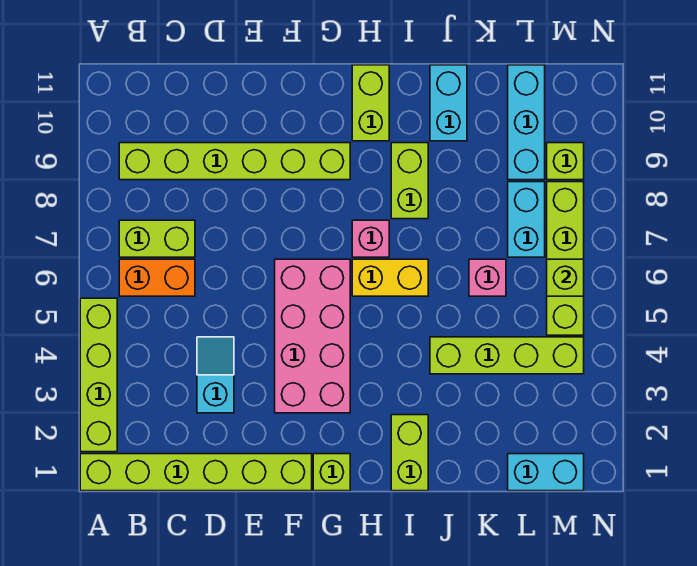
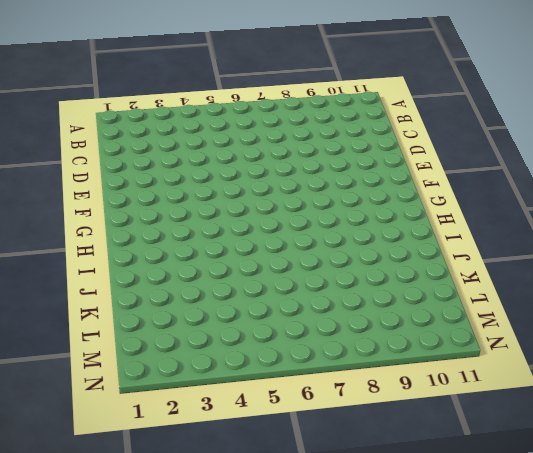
none -> lime brick A1:F1 level 1
none -> lime brick A2:A5 level 1
none -> orange brick B6:C6 level 1

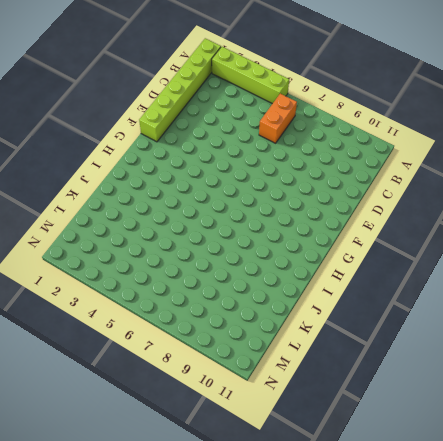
none -> lime brick B7:C7 level 1
none -> lime brick B9:G9 level 1
none -> cyan slope D3:D4 level 1 top 3

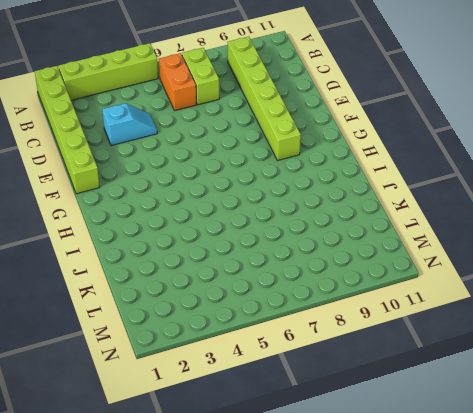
none -> pink brick F3:G6 level 1
none -> lime brick G1 level 1
none -> yellow brick H6:I6 level 1

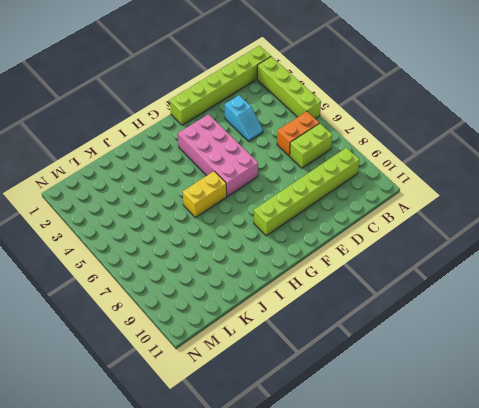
none -> lime brick G1 level 1
none -> pink brick H7 level 1
none -> lime brick H10:H11 level 1

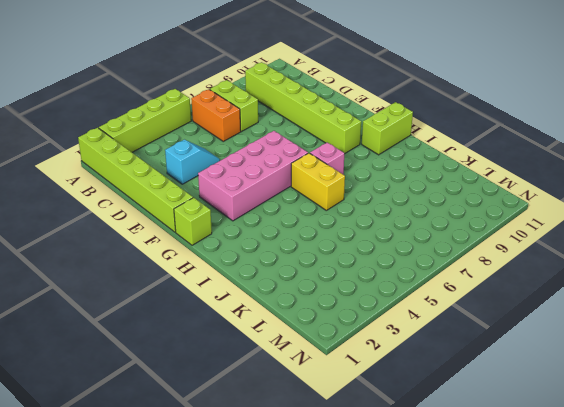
none -> lime brick I1:I2 level 1
none -> lime brick I8:I9 level 1
none -> lime brick J4:M4 level 1

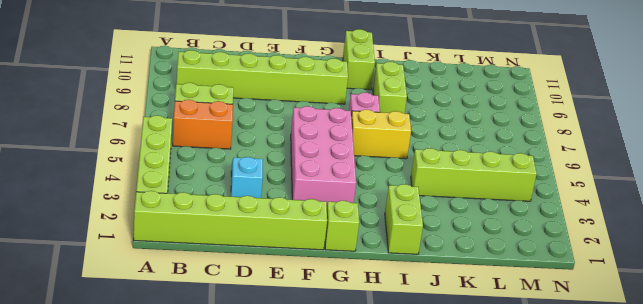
none -> cyan brick J10:J11 level 1
none -> pink brick K6 level 1
none -> cyan brick L1:M1 level 1

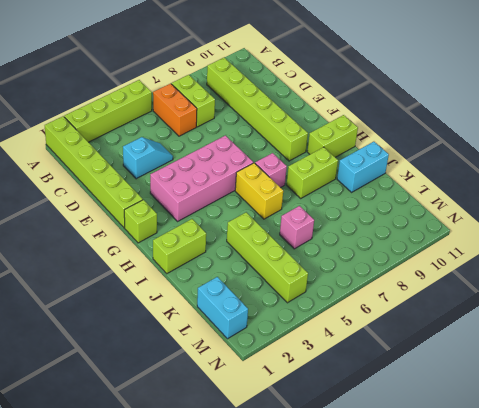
none -> cyan brick L7:L8 level 1
none -> cyan brick L9:L11 level 1
none -> lime brick M5:M8 level 1

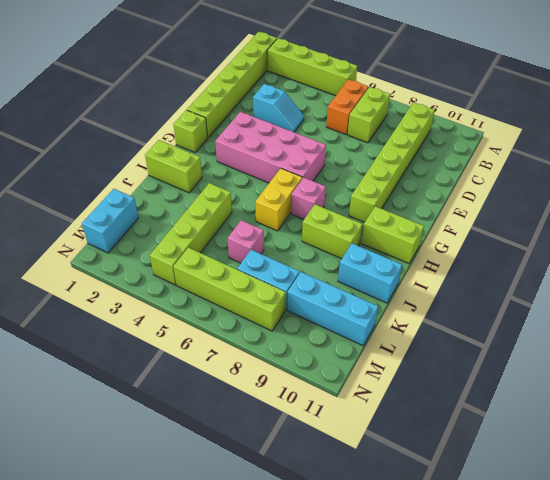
none -> lime brick M9 level 1
none -> lime brick M6 level 2

